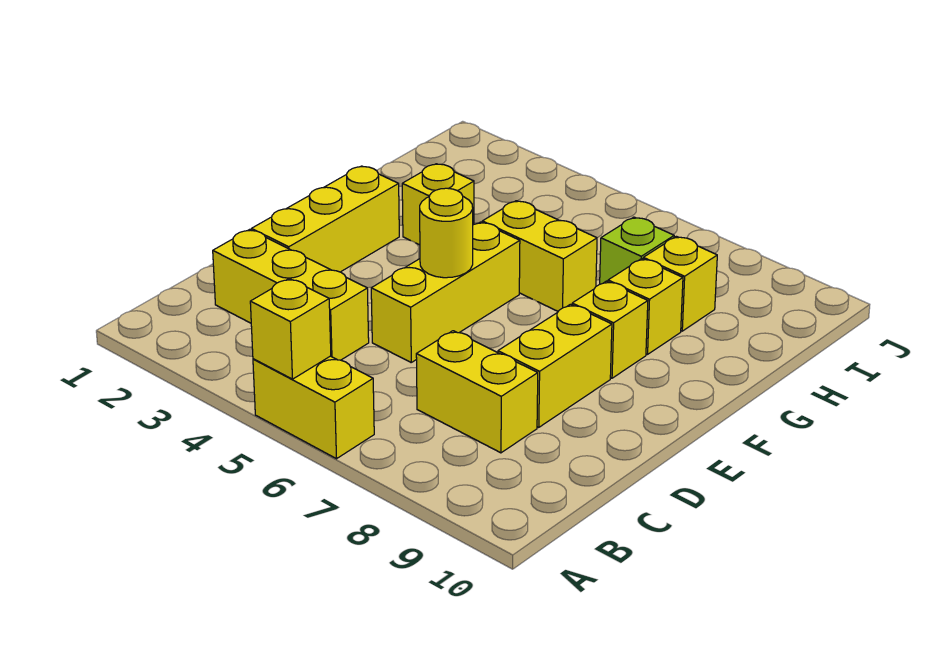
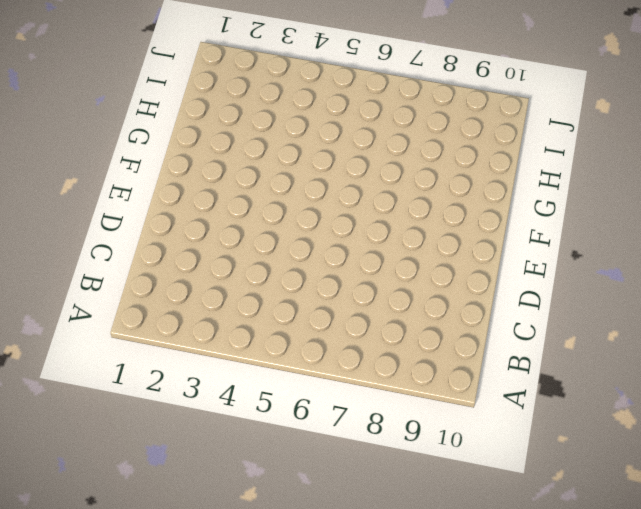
none -> yellow brick A5:A6 level 1
none -> yellow brick C2:C4 level 1
none -> yellow brick C7:C8 level 1

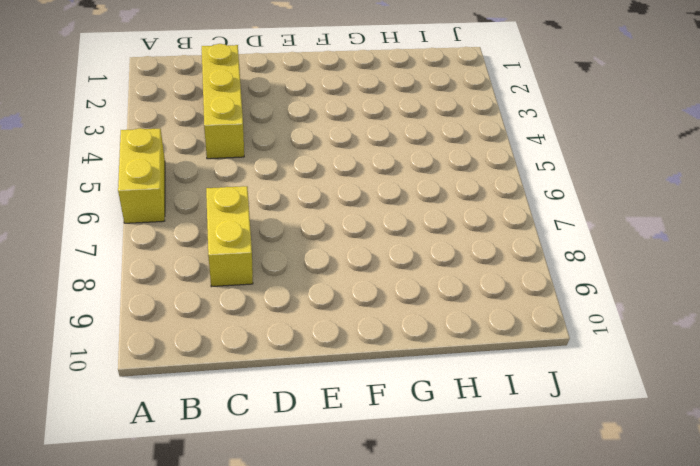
none -> yellow brick D2:F2 level 1
none -> yellow brick D5:F5 level 1
none -> yellow brick D8:E8 level 1

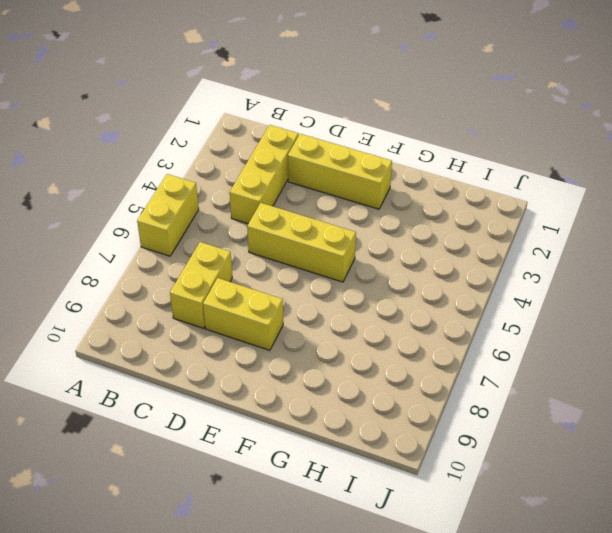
none -> yellow brick F8 level 1
none -> yellow brick G3 level 1
none -> yellow brick G5:G6 level 1

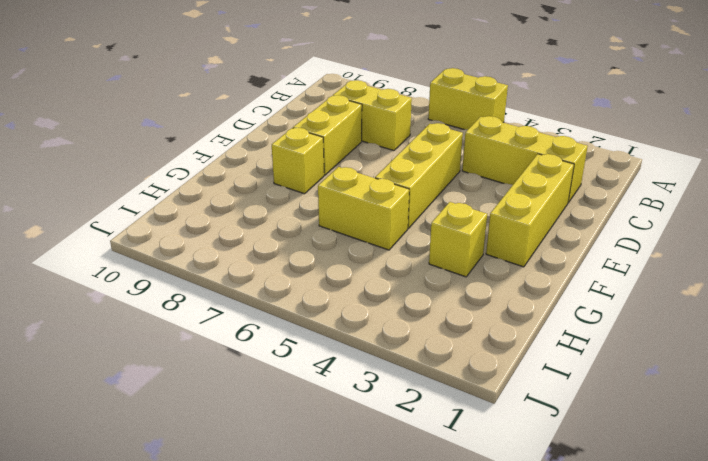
none -> yellow brick G8 level 1
none -> lime brick H7 level 1
none -> yellow brick H8 level 1

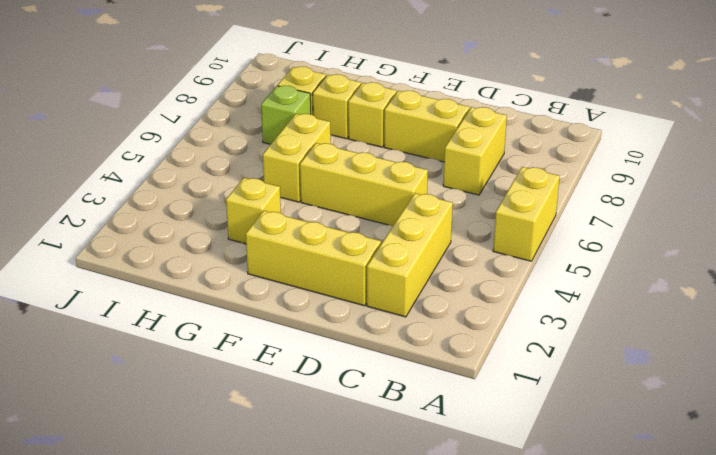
none -> yellow brick A5 level 2
none -> yellow round brick E5 level 2

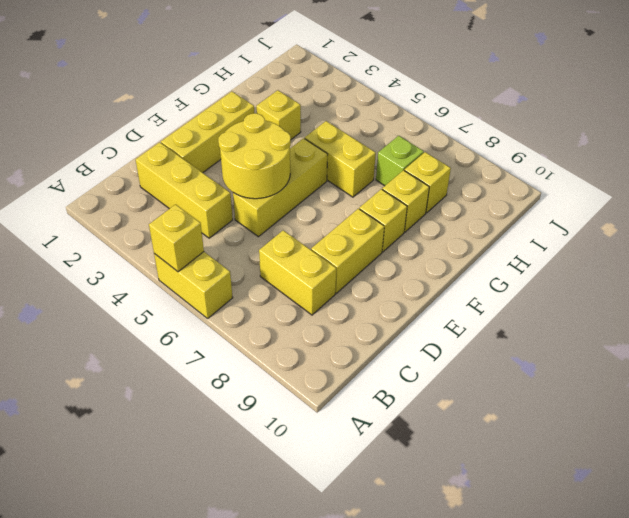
yellow round brick D4:E5 level 2 -> yellow round brick E5 level 2

